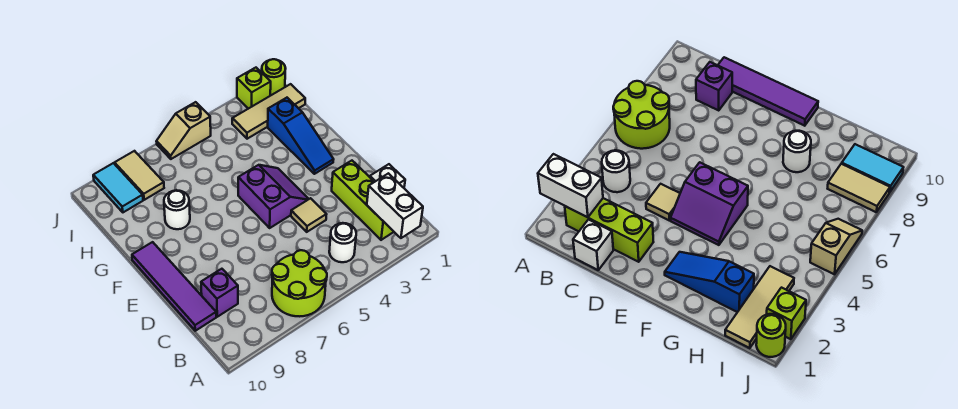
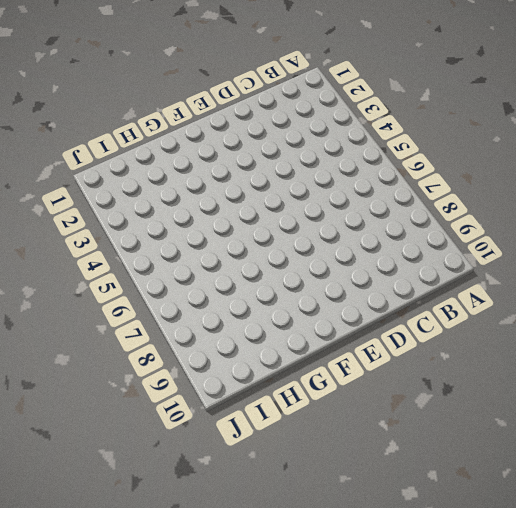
none -> lime round brick A6:B7 level 1
none -> lime brick B2:D2 level 1
none -> white round brick B4 level 1

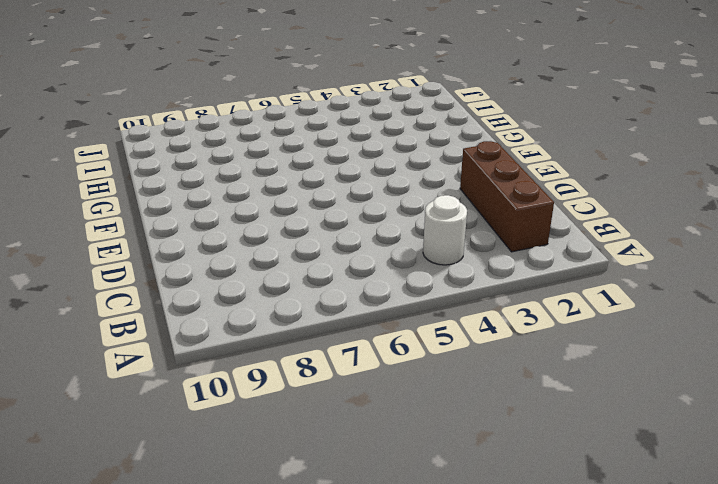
brown brick B2:D2 level 1 -> lime brick B2:D2 level 1
none -> lime round brick A6:B7 level 1
none -> white brick C1 level 1
none -> purple brick C9 level 1

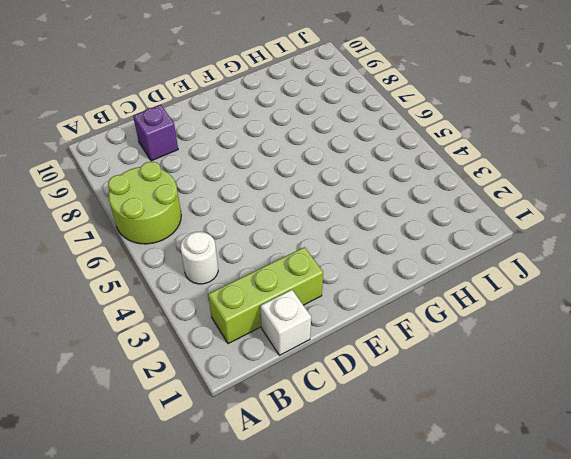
none -> purple tile C10:F10 level 1
none -> tan tile D4 level 1
none -> purple slope E4:F5 level 1 top 5

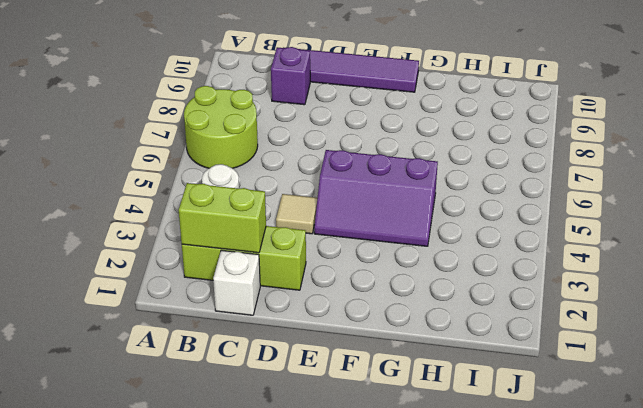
lime brick B2:C2 level 2 -> white brick A2:B2 level 2
purple slope E4:G5 level 1 top 5 -> purple slope E4:F5 level 1 top 5
none -> blue slope F2:H2 level 1 top H
none -> white round brick G8 level 1
none -> tan tile I1:I3 level 1

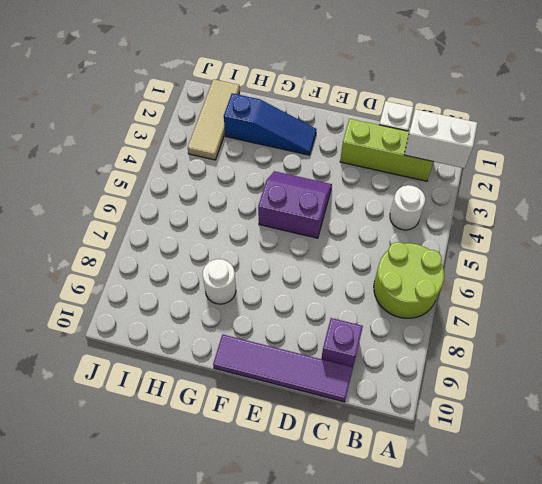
none -> tan tile D4 level 1
none -> tan tile I8:J8 level 1
none -> cyan tile I9:J9 level 1

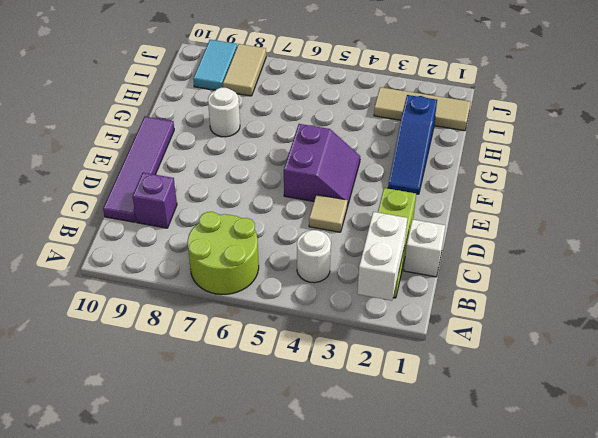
none -> lime round brick J1 level 1
none -> lime brick J2 level 1
none -> tan slope J5:J6 level 1 top 5

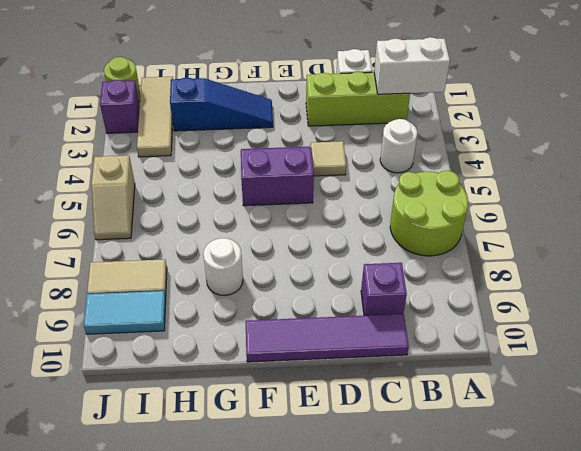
purple brick J2 level 1 -> lime brick J2 level 1

